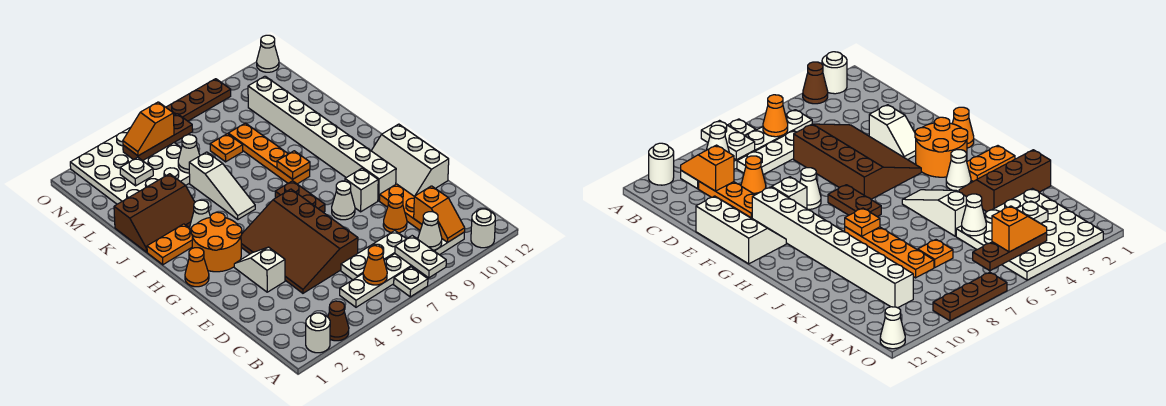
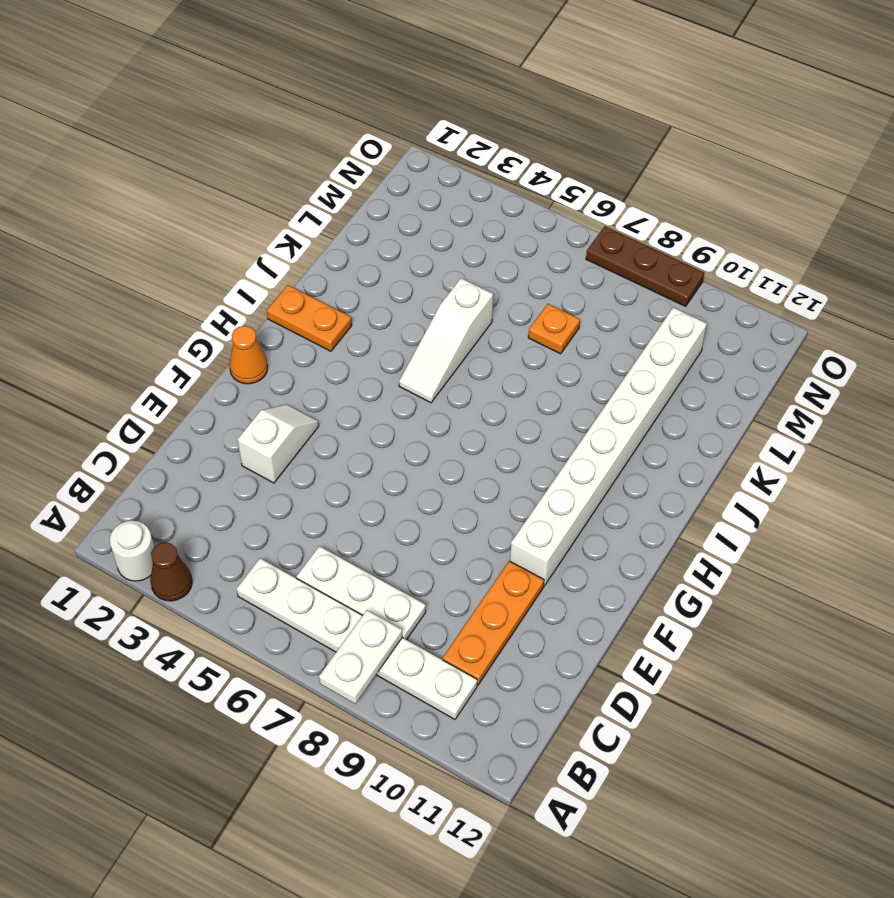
none -> white plate A7 level 1
none -> white round brick A11 level 1
none -> brown slope D4:G6 level 1 top 6
none -> orange cone D9 level 1

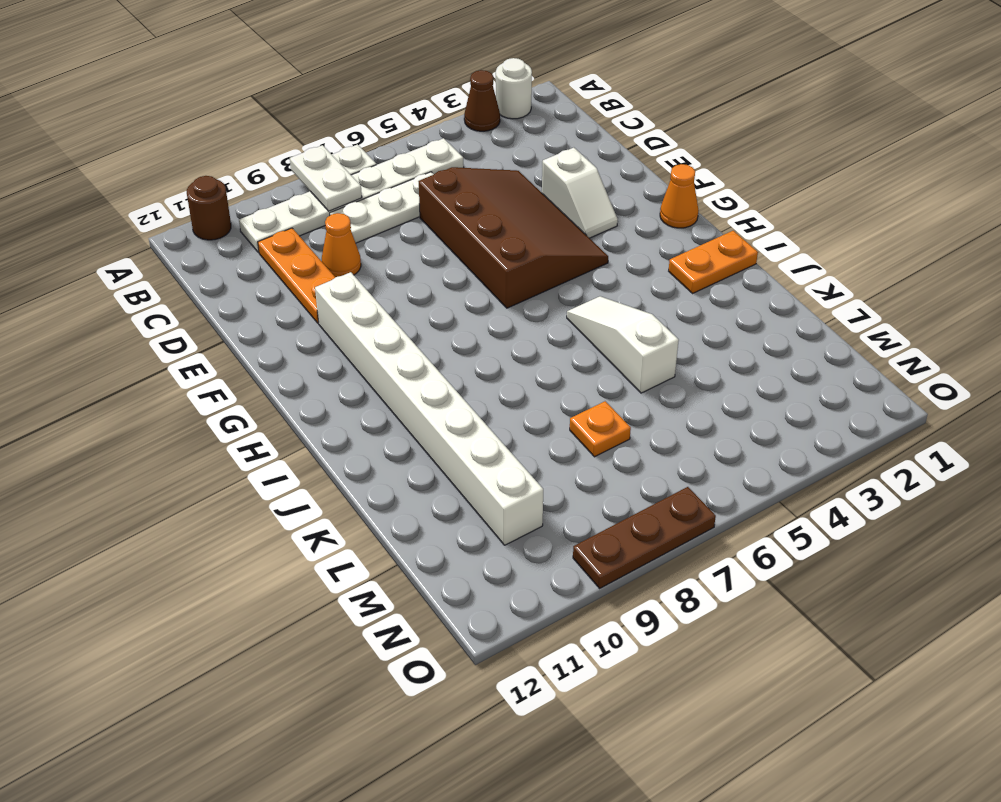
brown round brick A11 level 1 -> white round brick A11 level 1
none -> white slope E11:G12 level 1 top 12
none -> white cone F8 level 1
none -> white brick F9 level 1
none -> orange round brick G2:H3 level 1

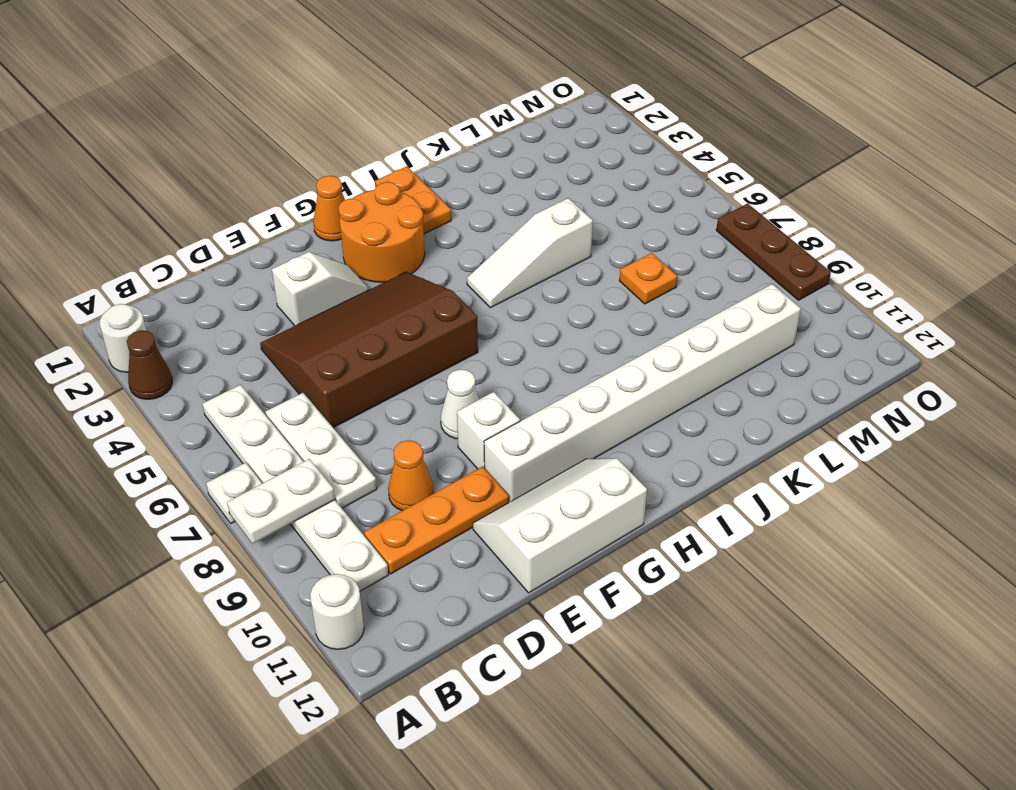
none -> brown plate G7:H7 level 1
none -> white cone I3 level 1
none -> orange plate I8:L8 level 1
none -> brown slope J1:K3 level 1 top K

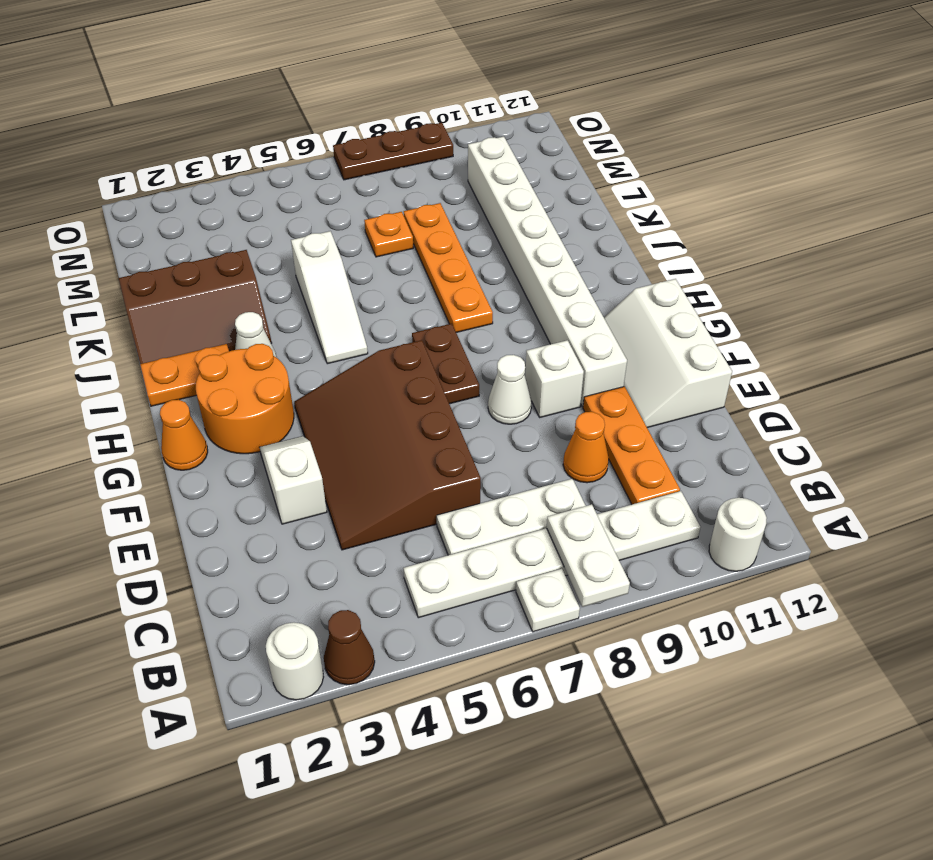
none -> white plate L2:O5 level 1
none -> white cone O12 level 1
none -> orange cone B6 level 2
none -> white cone B9 level 2

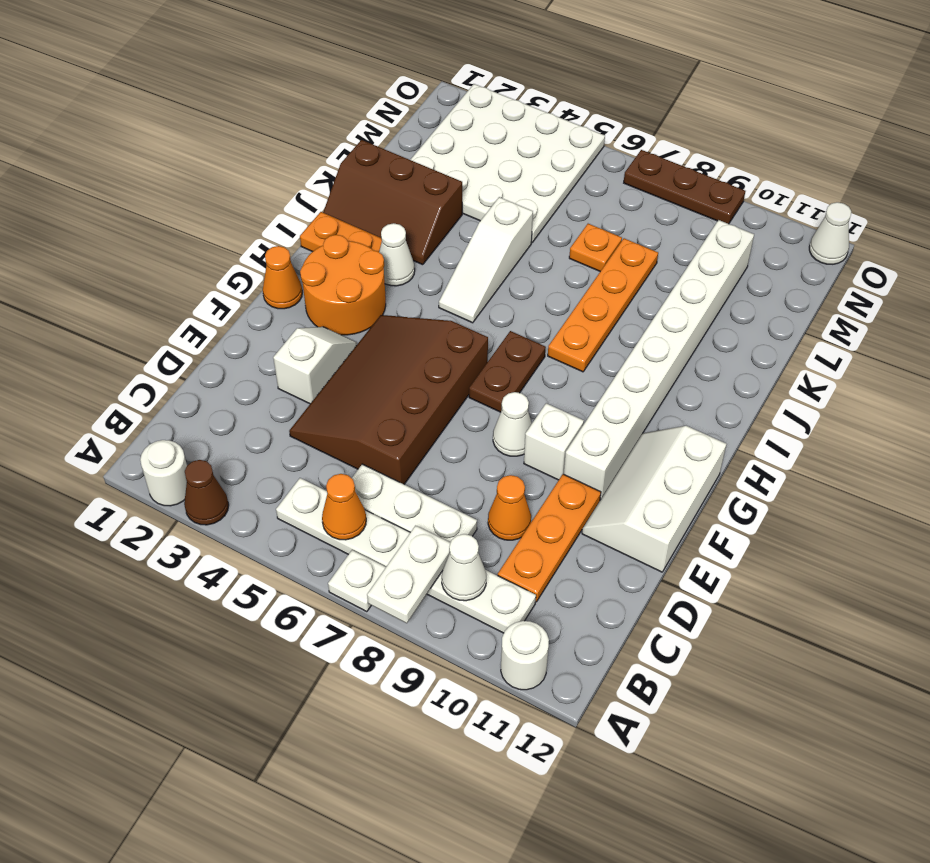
none -> orange slope B10:C10 level 2 top C
none -> orange plate I8 level 2
none -> white cone L5 level 2
none -> white plate M3 level 2

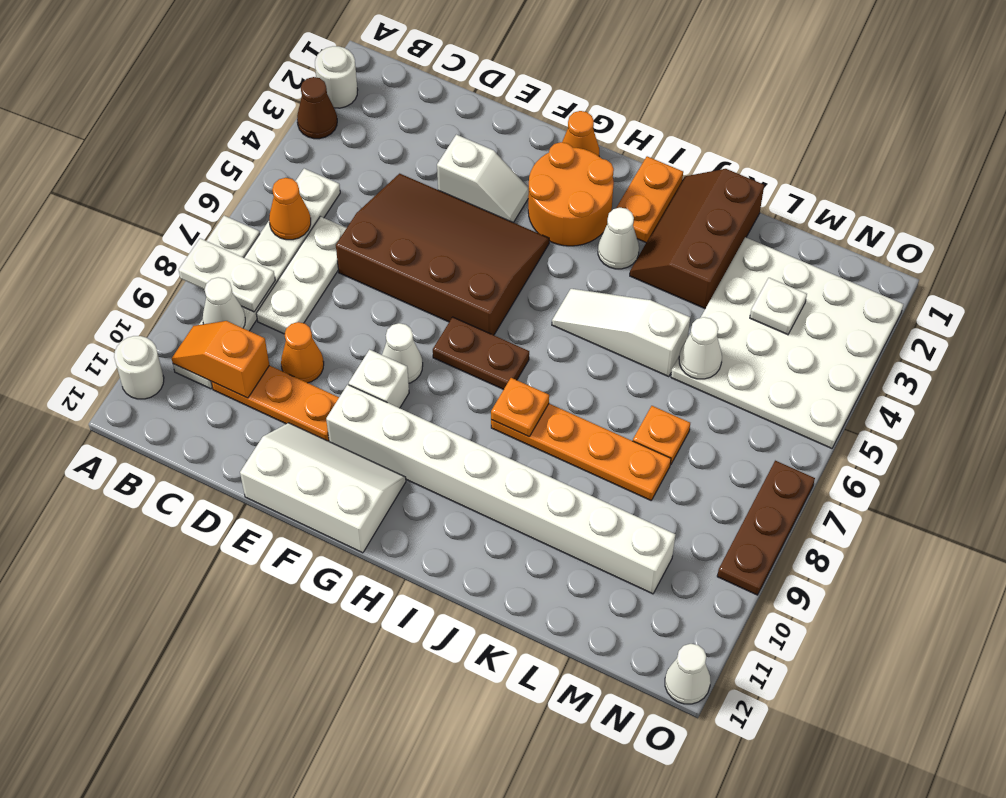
none -> brown plate N4:N6 level 2
none -> orange slope N4:N5 level 3 top 5

